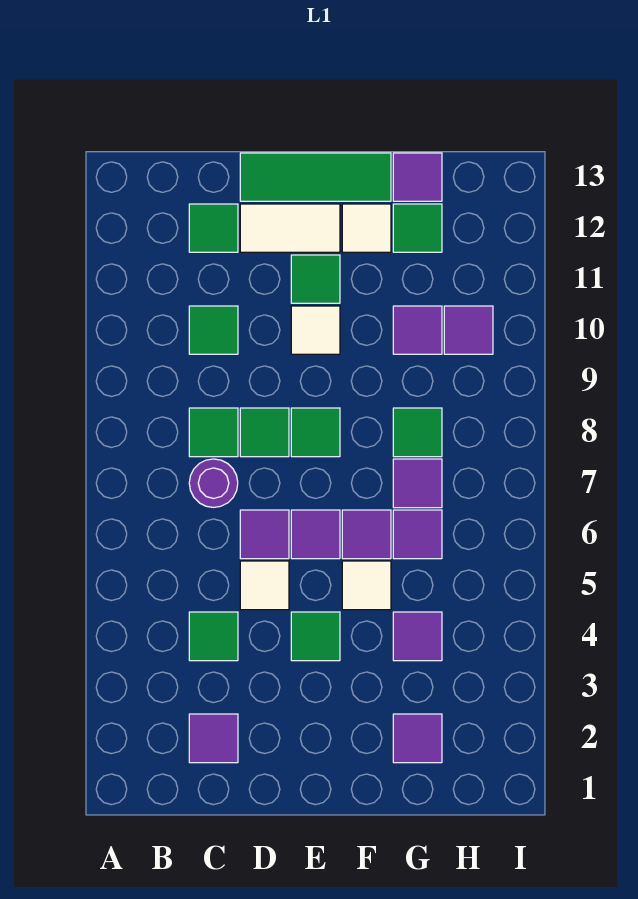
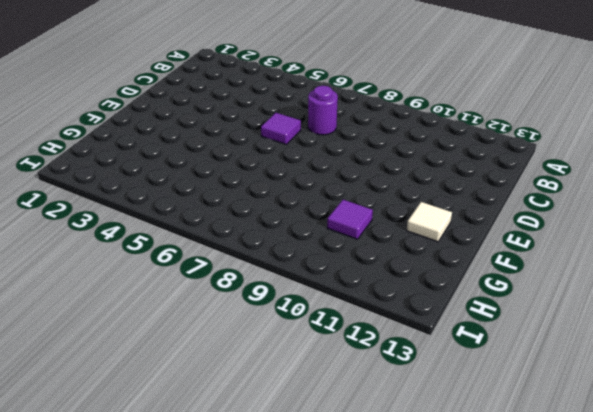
none -> purple tile C2 level 1
none -> green tile C4 level 1
none -> green tile C8 level 1

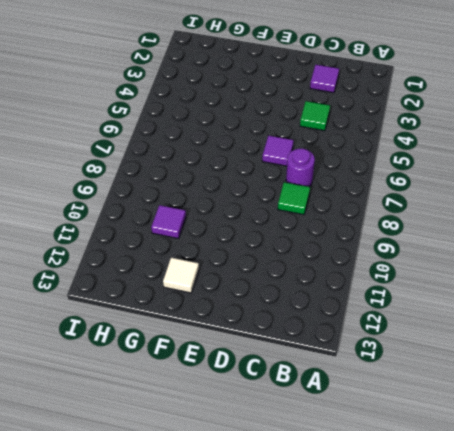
none -> green tile C10 level 1
none -> green tile C12 level 1
none -> white tile D5 level 1

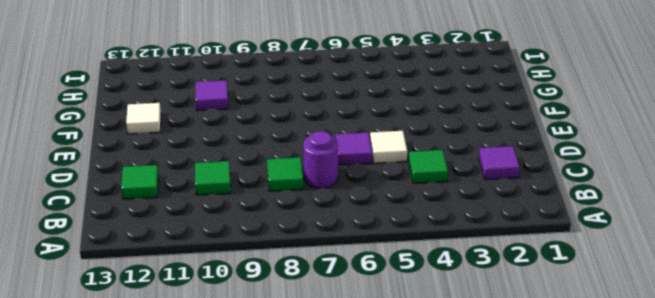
none -> green tile D8 level 1
none -> white tile D12:E12 level 1
none -> green tile D13:F13 level 1

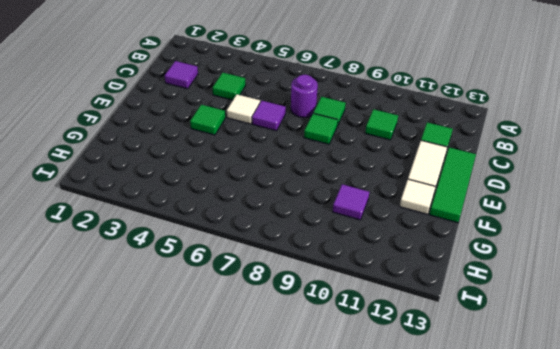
none -> purple tile E6 level 1
none -> green tile E8 level 1
none -> white tile E10 level 1

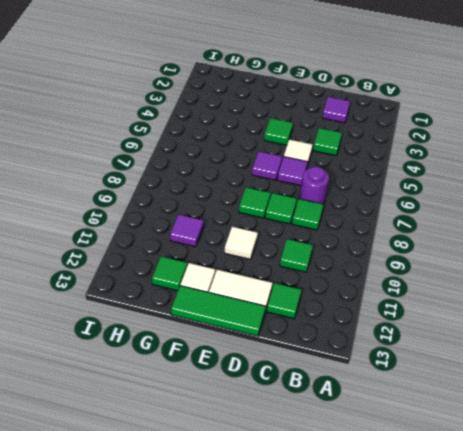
none -> green tile E11 level 1
none -> white tile F5 level 1
none -> purple tile F6 level 1

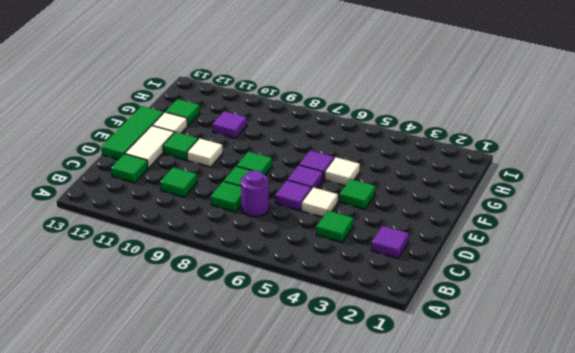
none -> purple tile G2 level 1
none -> purple tile G4 level 1
none -> purple tile G6 level 1

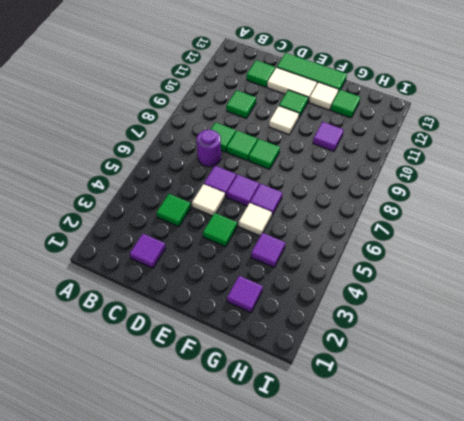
none -> purple tile G6 level 1
none -> purple tile G7 level 1
none -> green tile G8 level 1

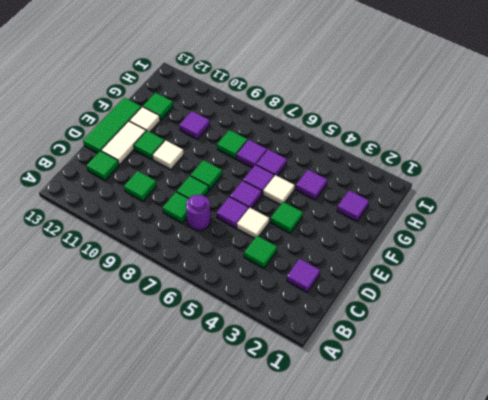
none -> purple tile G13 level 1
none -> purple tile H10 level 1

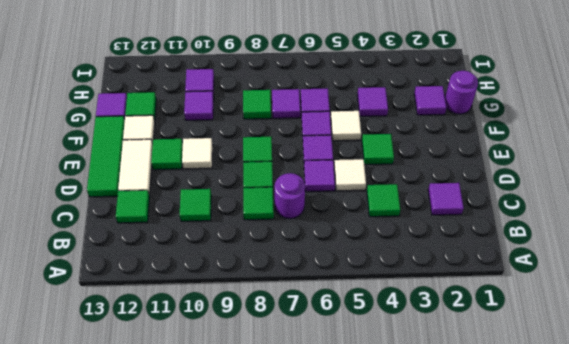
purple round brick G1 level 1 -> none

